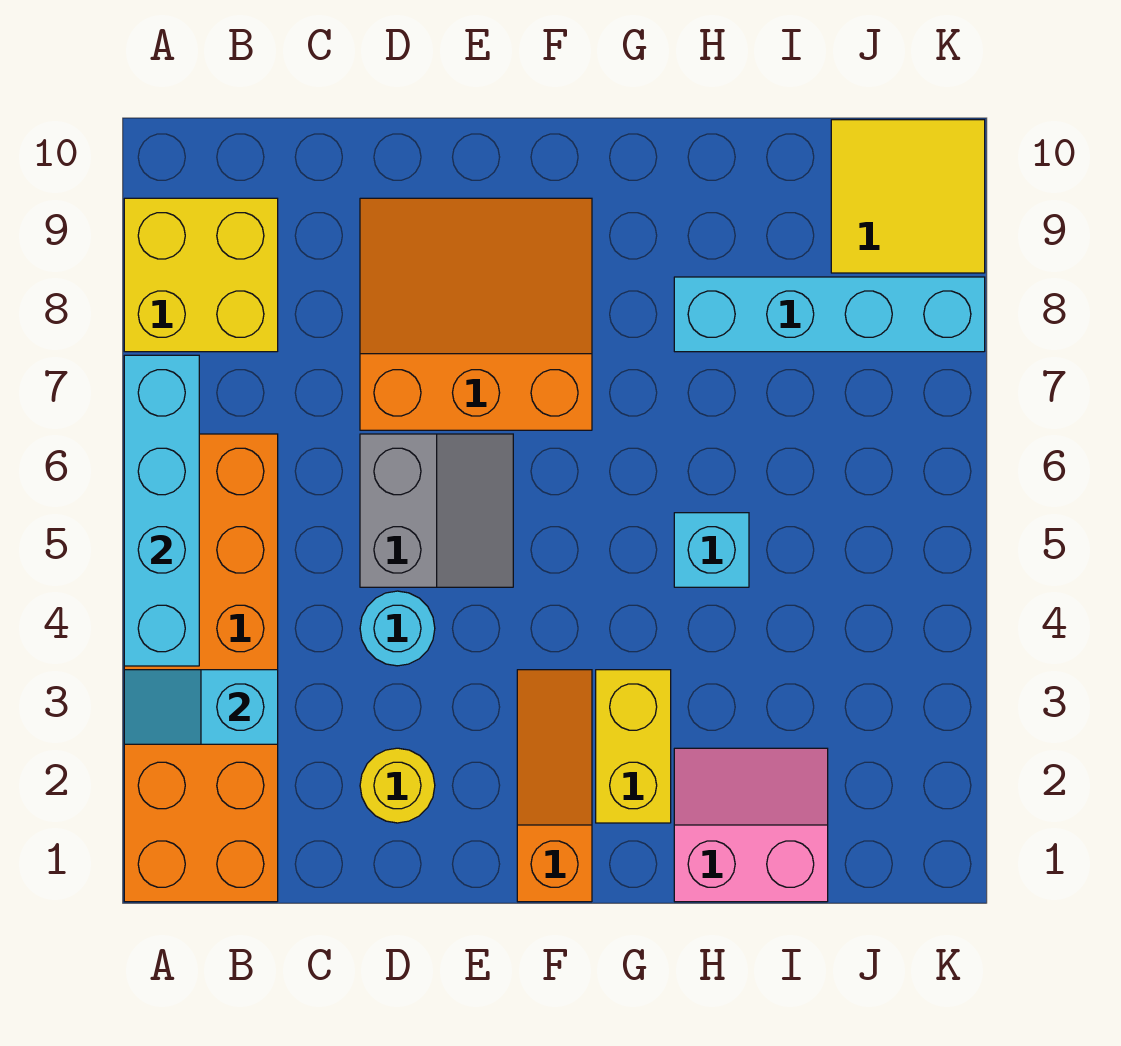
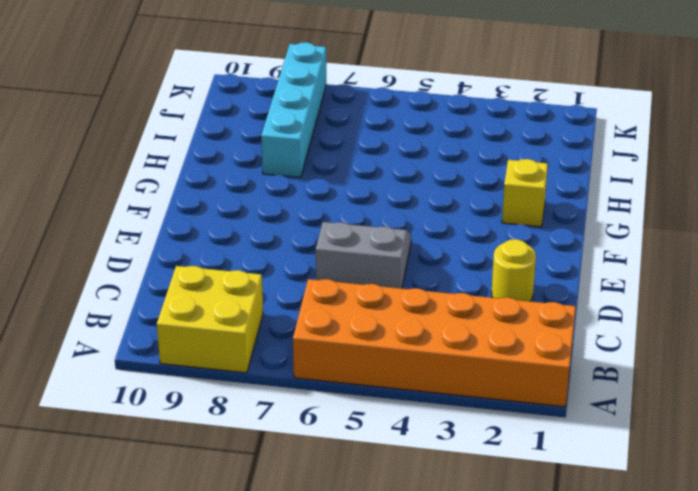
yellow brick G2 level 1 -> yellow brick G2:G3 level 1
none -> cyan round brick D4 level 1
none -> orange slope D7:F9 level 1 top 7
none -> orange slope F1:F3 level 1 top 1

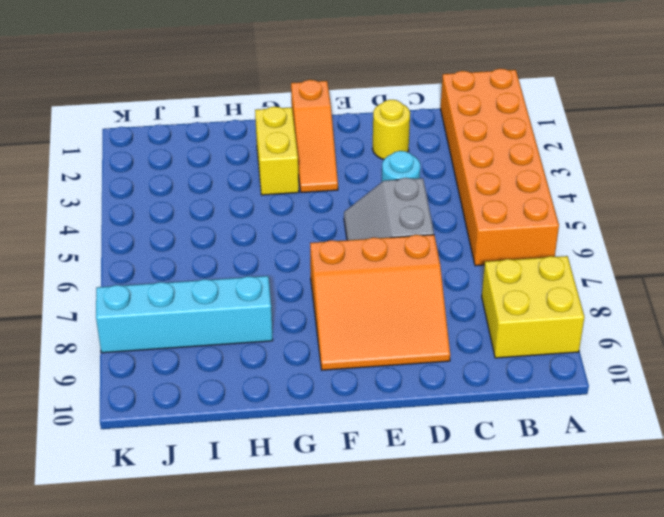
none -> pink slope H1:I2 level 1 top 1
none -> cyan brick H5 level 1
none -> yellow tile J9:K10 level 1

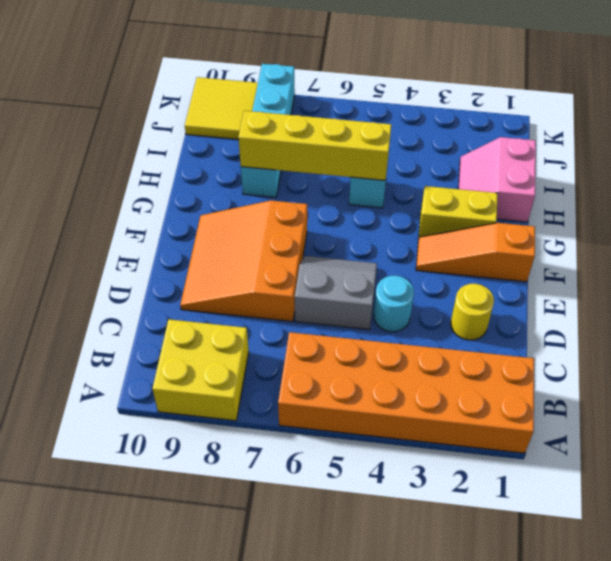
yellow brick H5:H8 level 2 -> none
none -> cyan slope A3:B3 level 2 top B
none -> cyan brick A4:A7 level 2

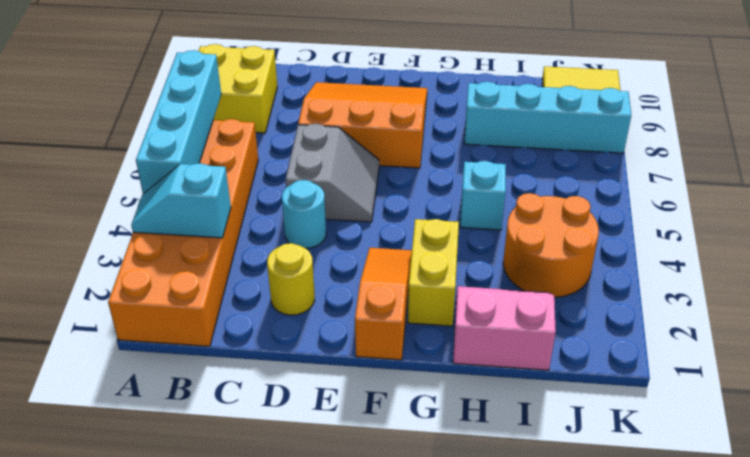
orange round brick I3:J4 level 1 -> none

